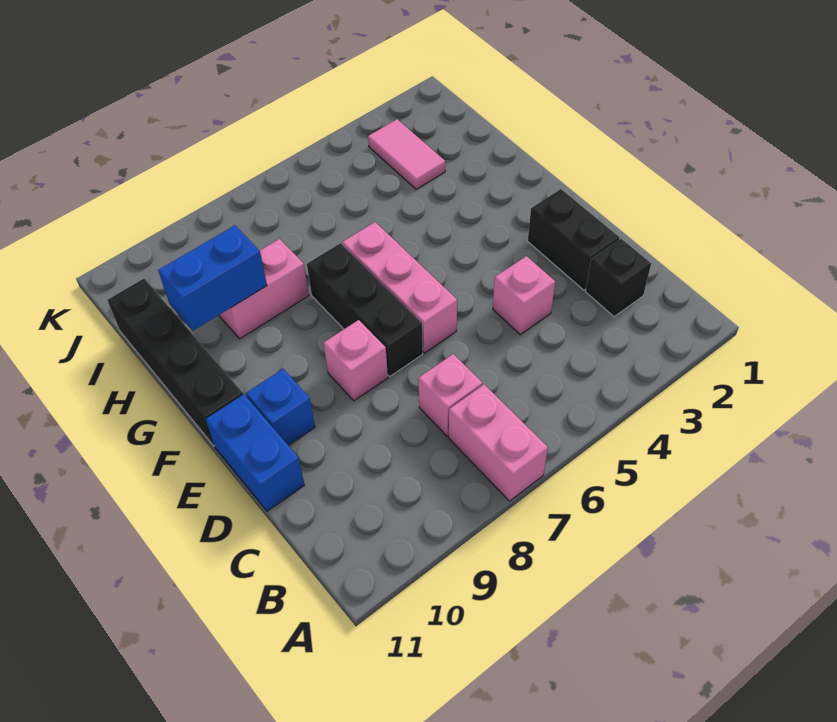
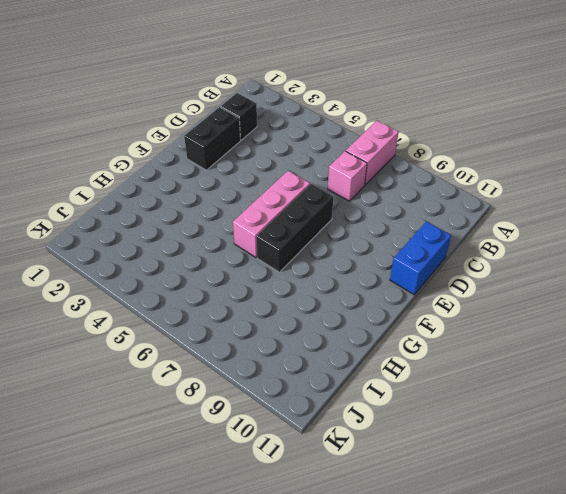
none -> pink brick D4 level 1
none -> pink brick E8 level 1
none -> blue brick E10 level 1

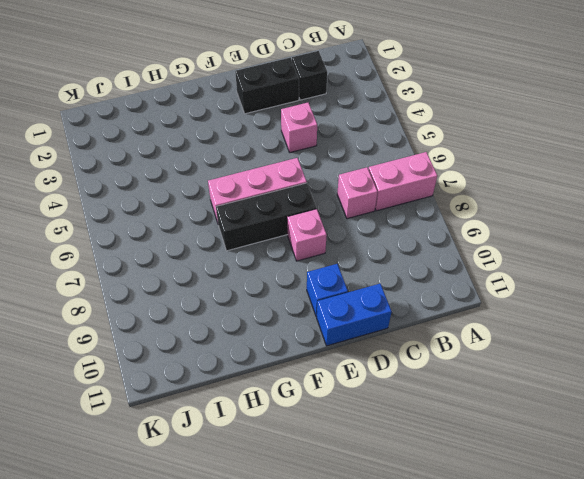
none -> black brick F11:I11 level 1
none -> pink brick H8:H9 level 1
none -> pink tile I3:J3 level 1

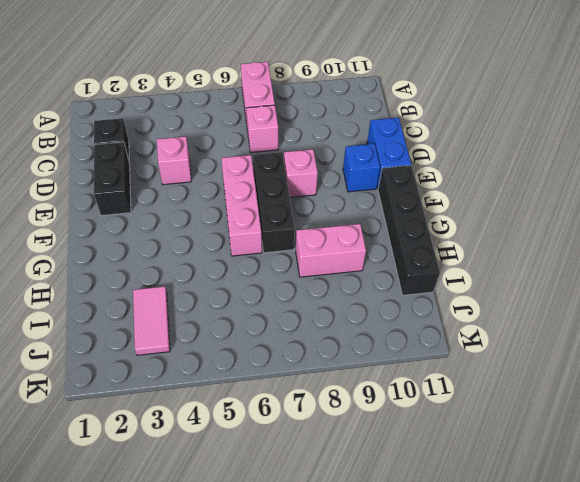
none -> blue brick H9:H10 level 2

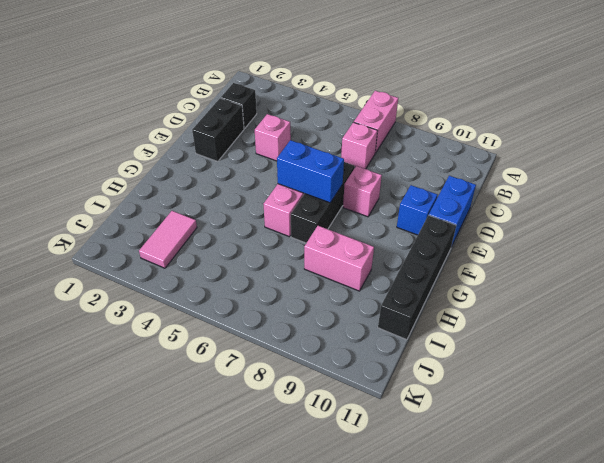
blue brick F6:F7 level 2 -> blue brick H9:H10 level 2

